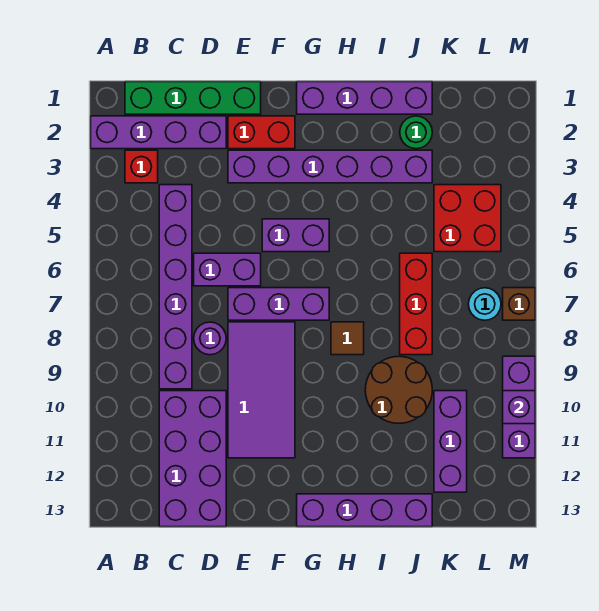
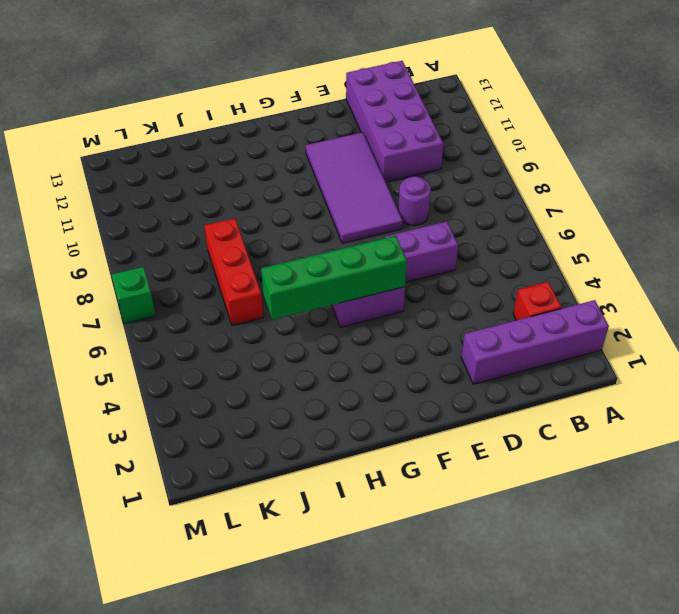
green brick F5:I5 level 2 -> green brick B1:E1 level 1
green brick M7 level 1 -> brown brick M7 level 1
none -> purple brick C4:C9 level 1
none -> red brick E2:F2 level 1
none -> purple brick E3:J3 level 1

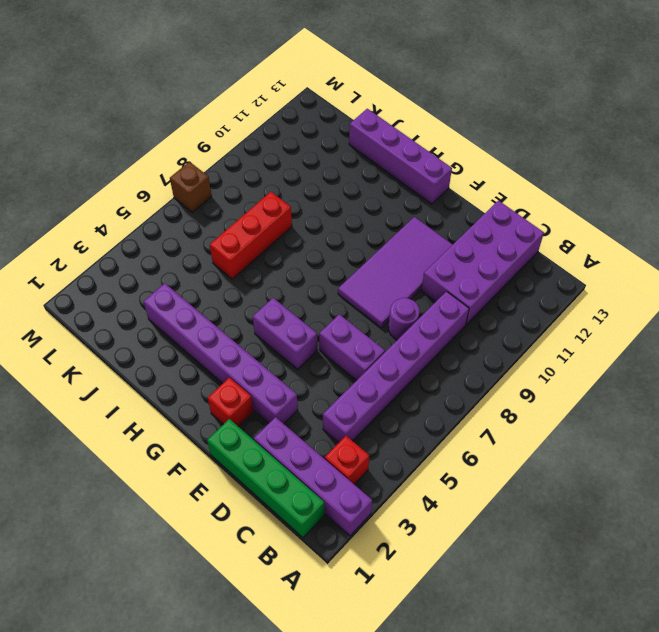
red brick F2 level 1 -> red brick E2:F2 level 1
none -> purple brick E7:G7 level 1
none -> purple brick G1:J1 level 1
none -> brown tile H8 level 1

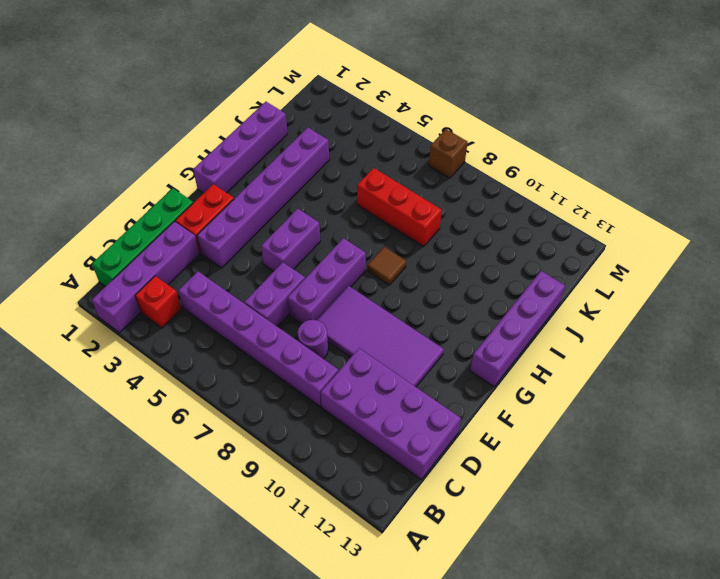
none -> brown round brick I9:J10 level 1
none -> green round brick J2 level 1
none -> red brick K4:L5 level 1

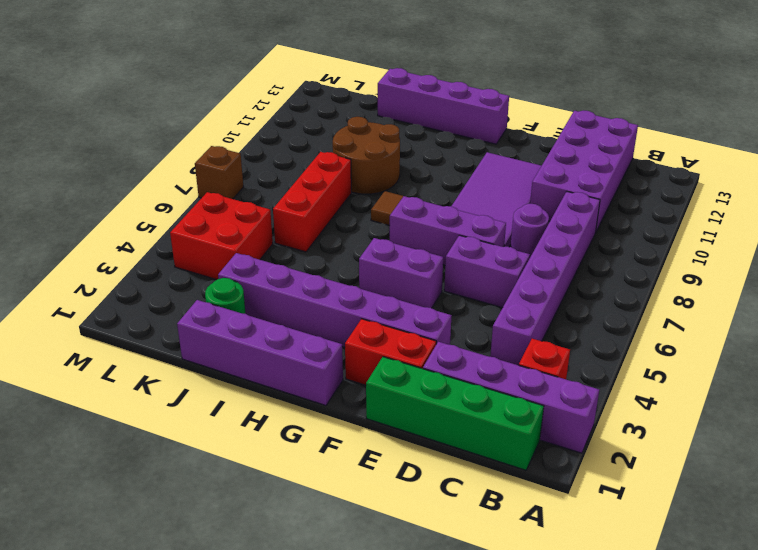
none -> purple brick K10:K12 level 1
none -> cyan round brick L7 level 1
none -> purple brick M9:M11 level 1

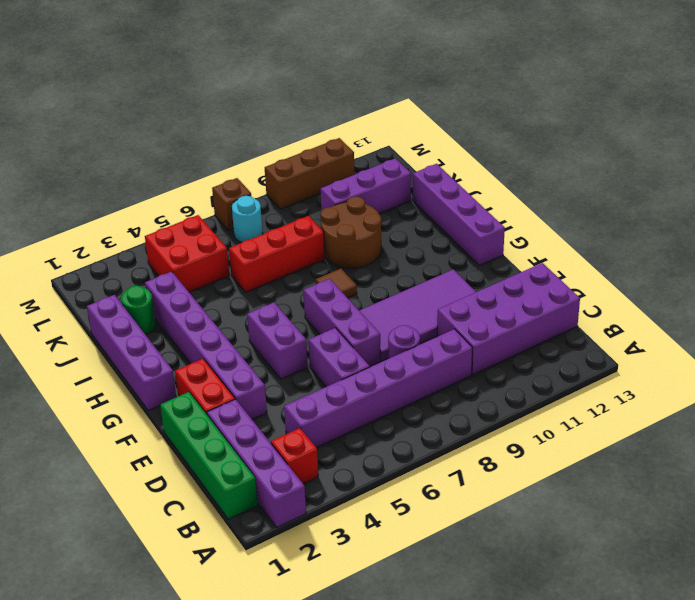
brown brick M9:M11 level 1 -> purple brick M9:M11 level 1
none -> purple brick M10 level 2

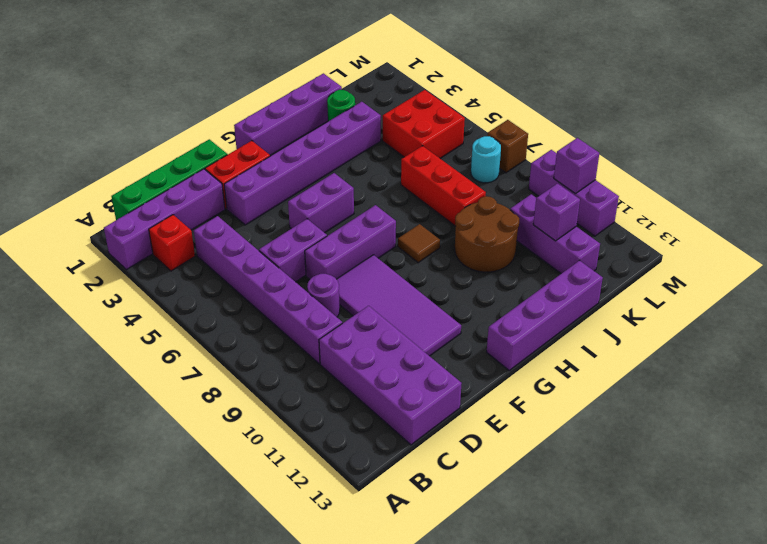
purple brick K11 level 2 -> none

